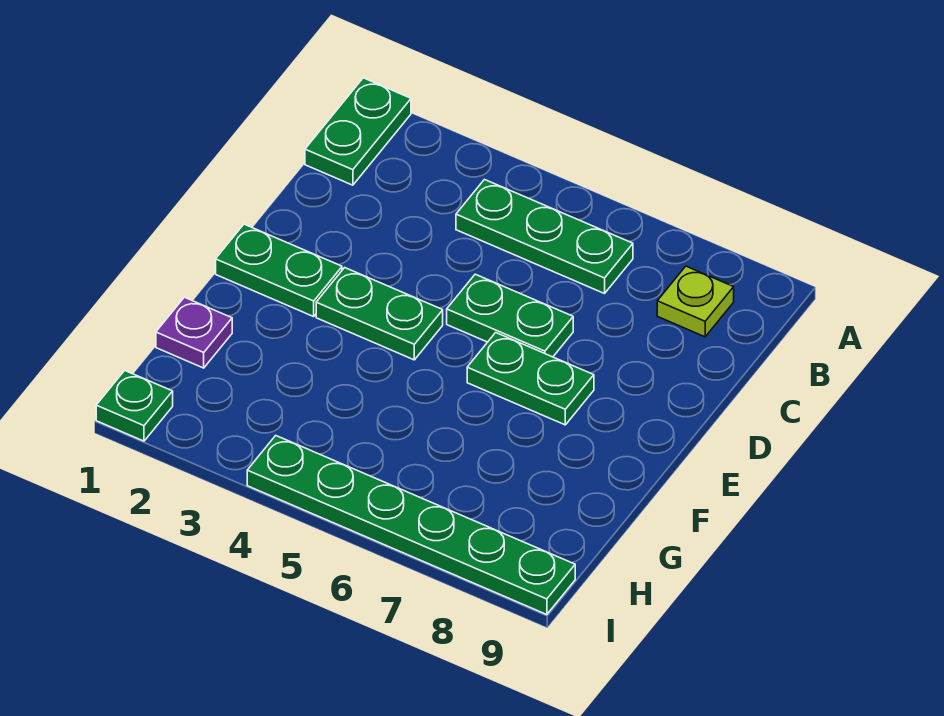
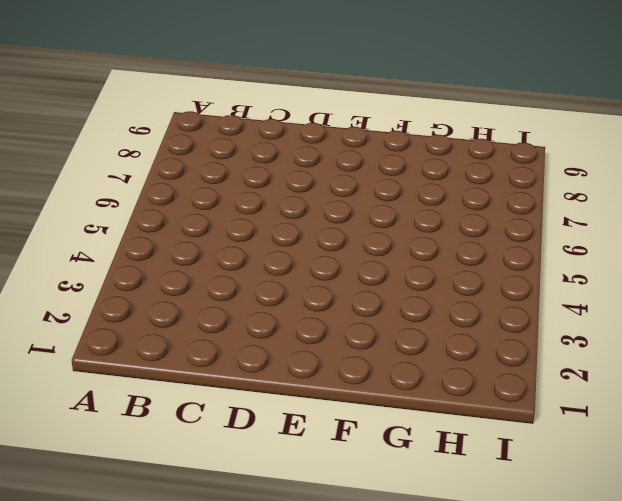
none -> green plate A1:B1 level 1
none -> green plate B4:B6 level 1

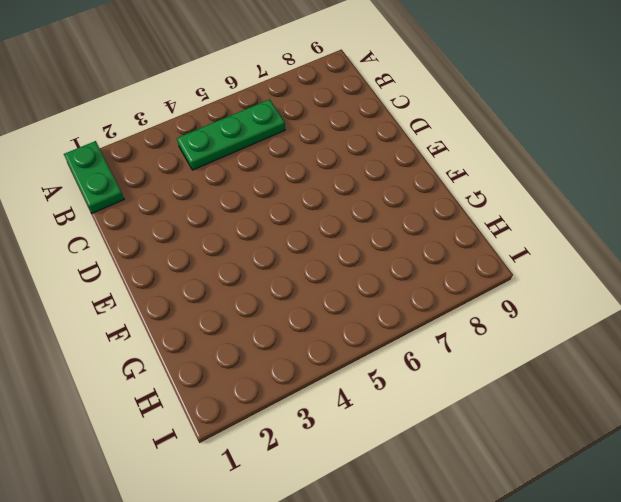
none -> lime plate B8 level 1
none -> green plate D5:D6 level 1

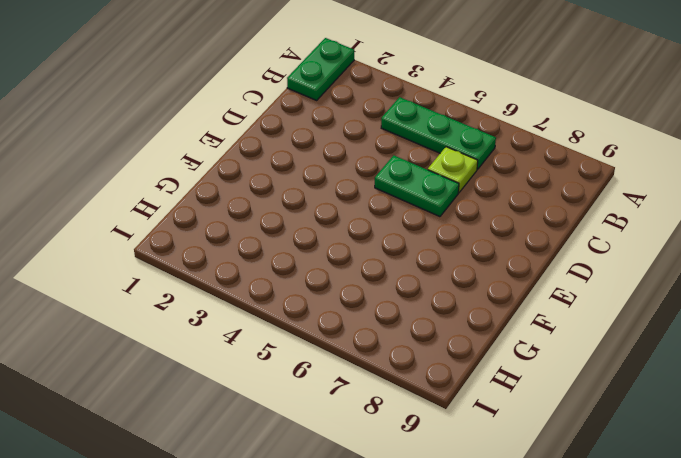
lime plate C6 level 1 -> lime plate B8 level 1
none -> green plate E1:E2 level 1
none -> green plate E3:E4 level 1

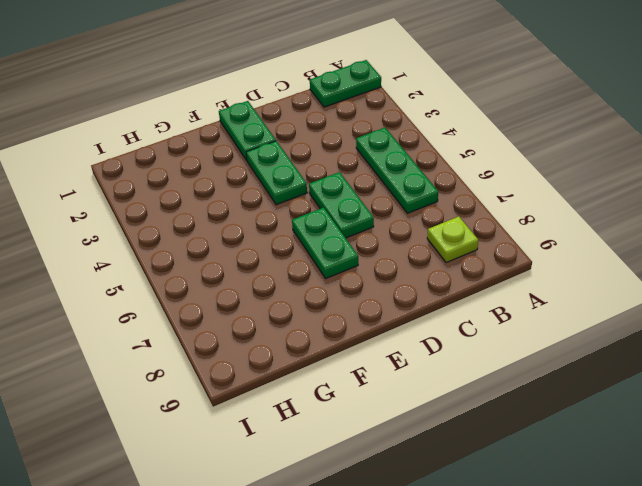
none -> purple plate G1 level 1
none -> green plate I1 level 1

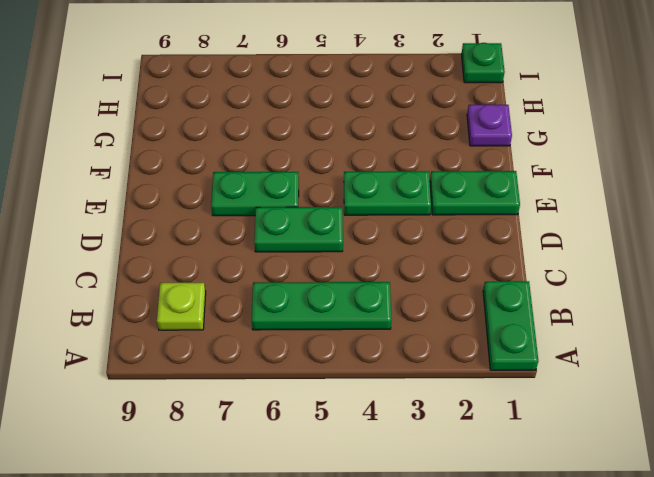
none -> green plate I4:I9 level 1

